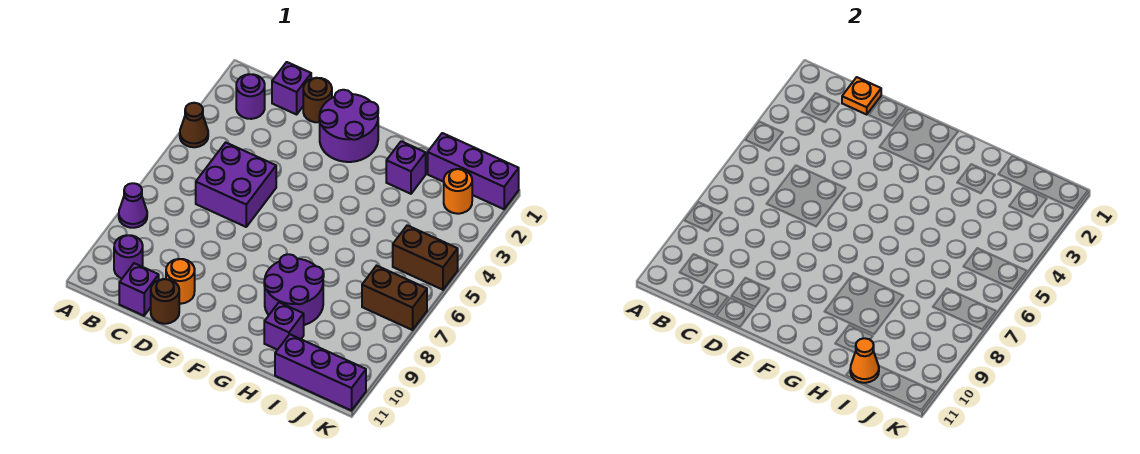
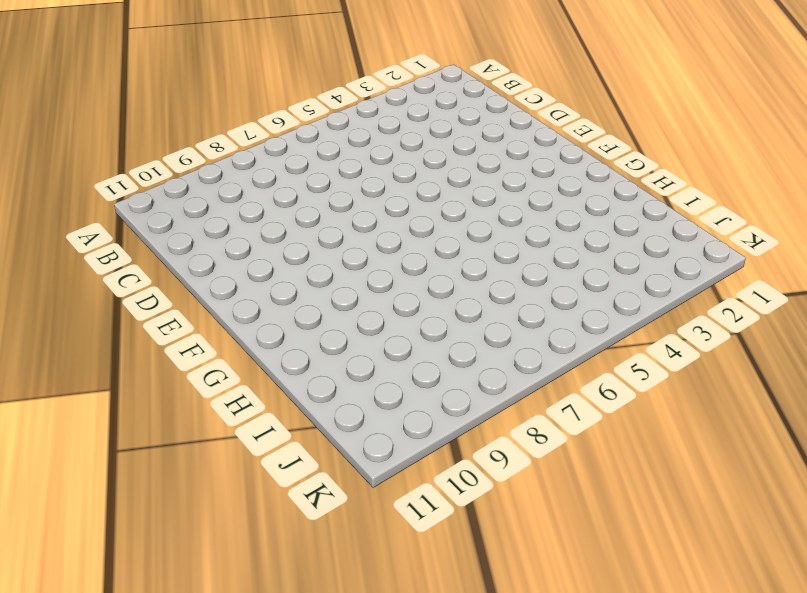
none -> brown cone A4 level 1
none -> purple cone A8 level 1
none -> purple round brick B2 level 1

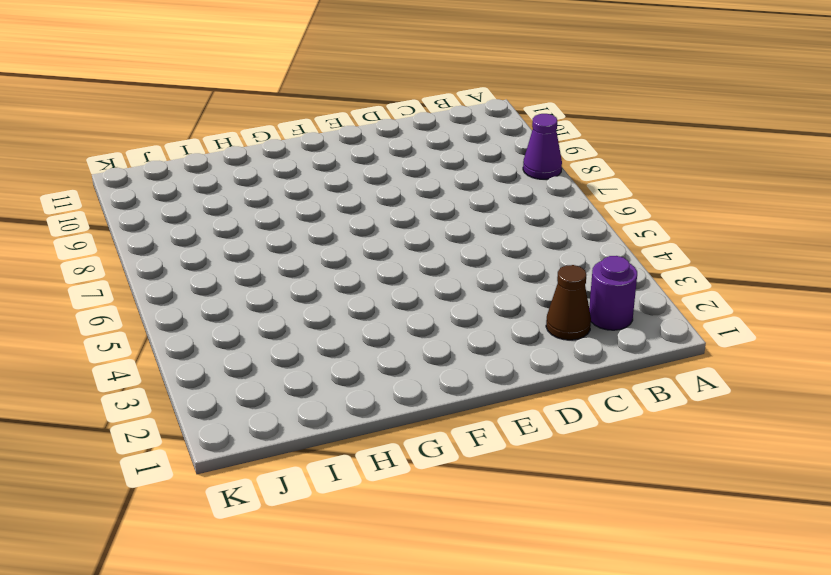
brown cone C2 level 1 -> brown cone A4 level 1
none -> purple round brick B10 level 1
none -> purple brick C1 level 1
none -> purple brick C5:D6 level 1

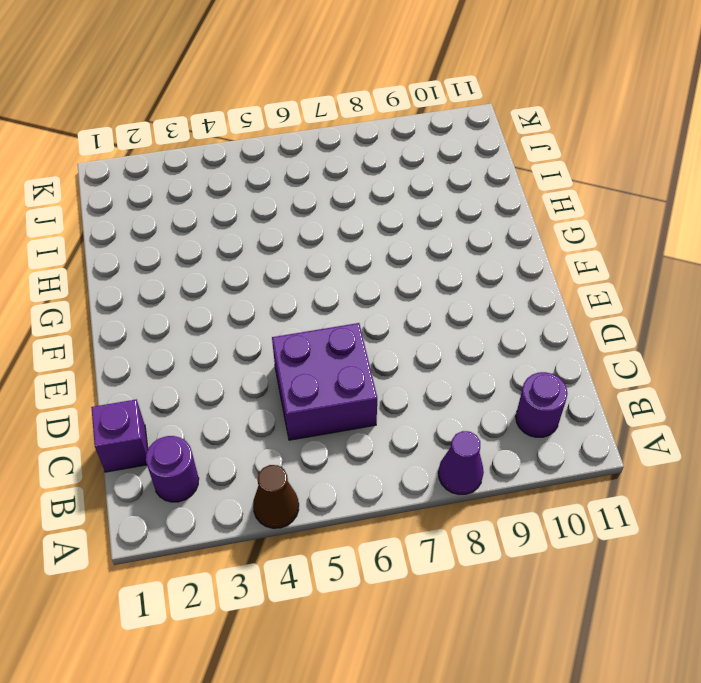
none -> purple brick C11 level 1
none -> brown round brick D1 level 1
none -> orange round brick D10 level 1

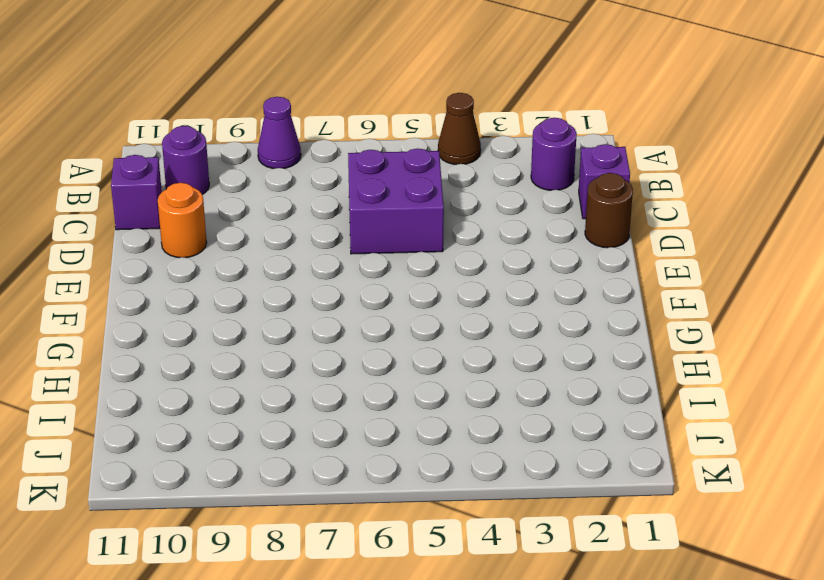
none -> brown round brick D11 level 1
none -> purple round brick E1:F2 level 1
none -> purple round brick G8:H9 level 1

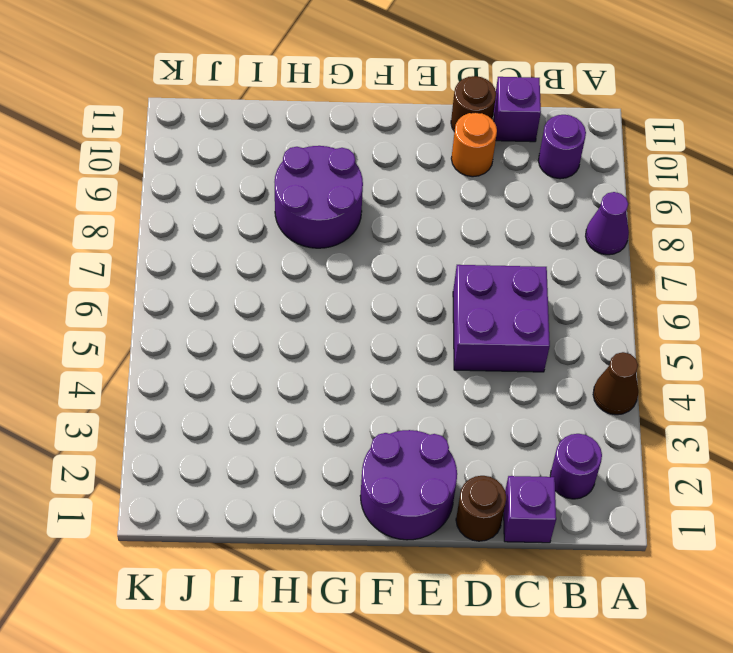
none -> purple brick H2 level 1
none -> purple brick H10 level 1
none -> purple brick I1:K1 level 1

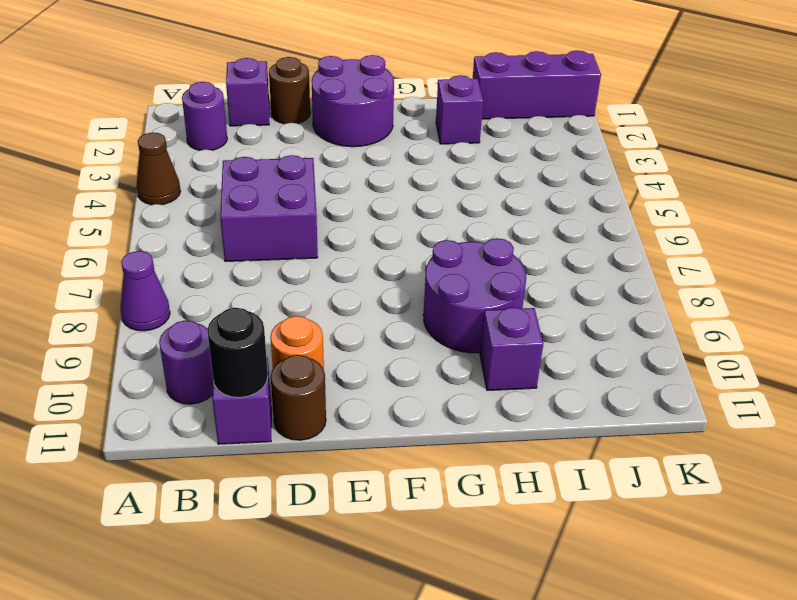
black round brick C11 level 2 -> none
none -> purple brick I11:K11 level 1
none -> orange round brick J2 level 1
none -> brown brick J5:K5 level 1

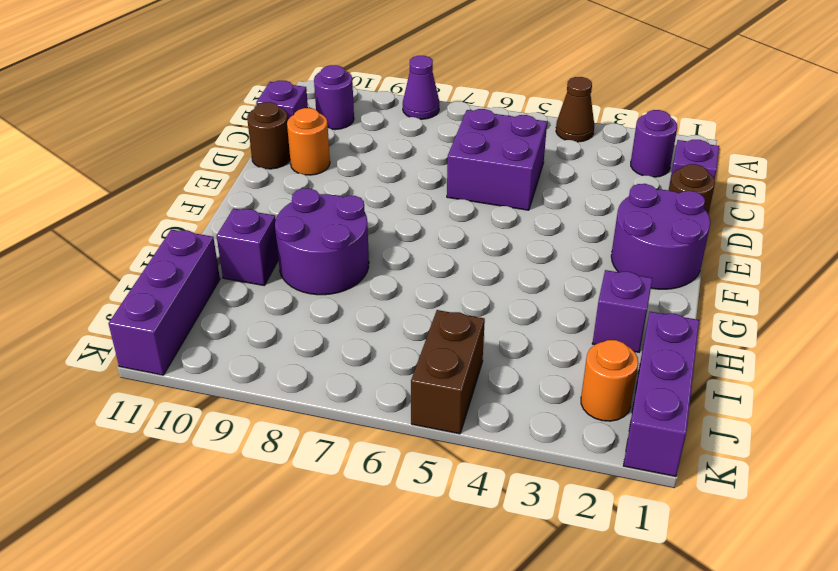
none -> brown brick J7:K7 level 1
none -> orange plate C1 level 2
none -> orange cone I11 level 2

